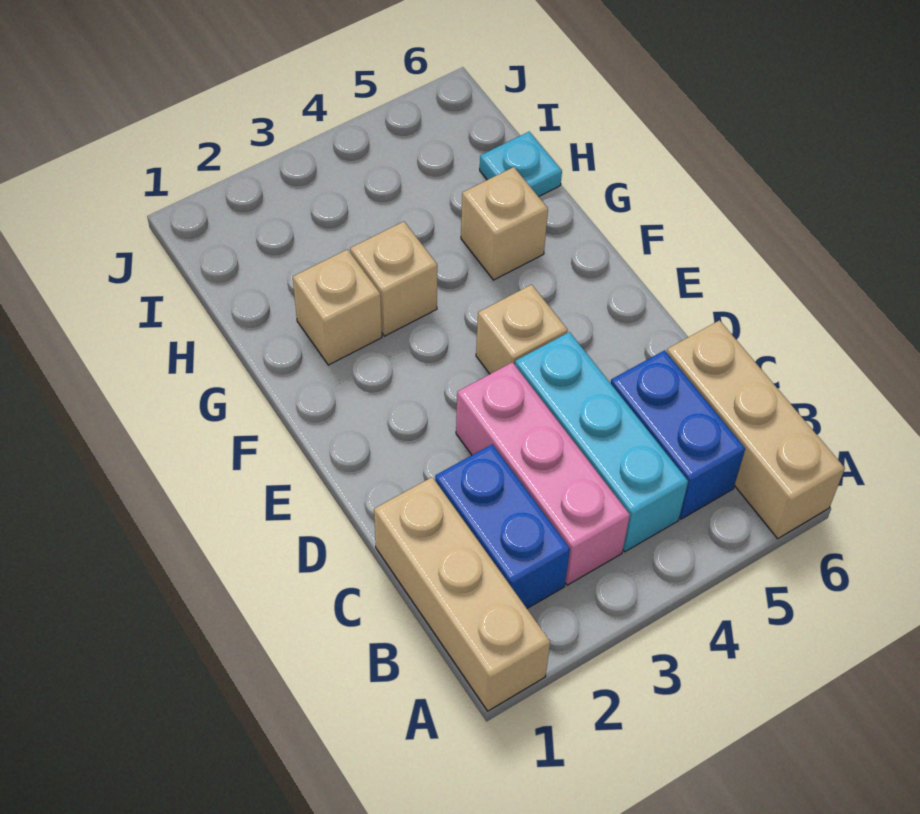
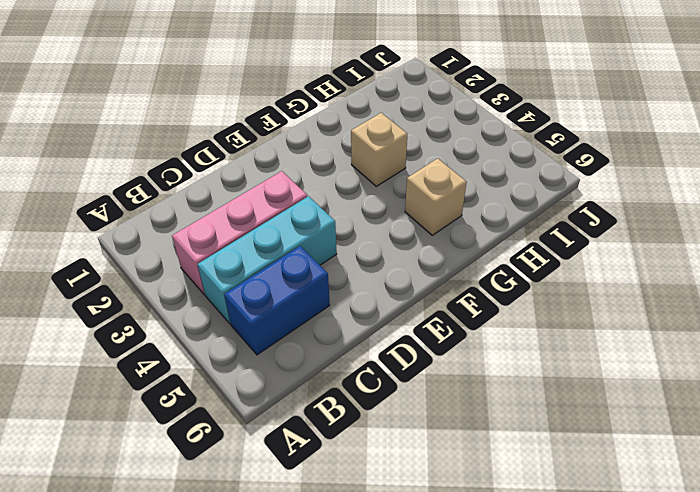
none -> tan brick A1:C1 level 1
none -> tan brick A6:C6 level 1

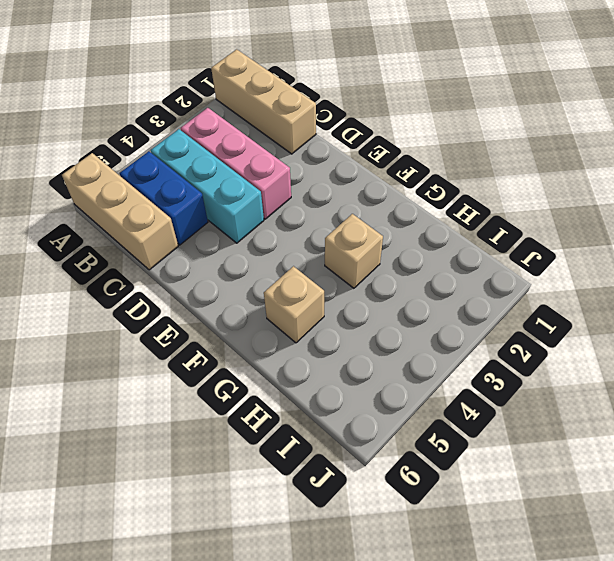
none -> blue brick B2:C2 level 1
none -> tan brick E4 level 1

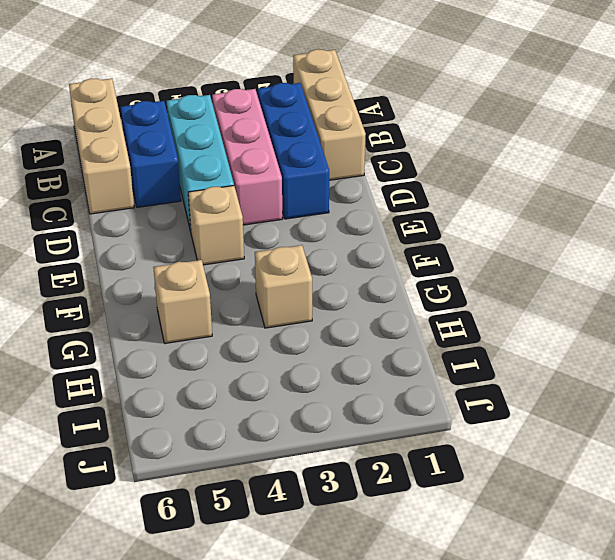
blue brick B2:D2 level 1 -> blue brick B2:C2 level 1
none -> tan brick G2 level 1
none -> cyan plate H6 level 1

